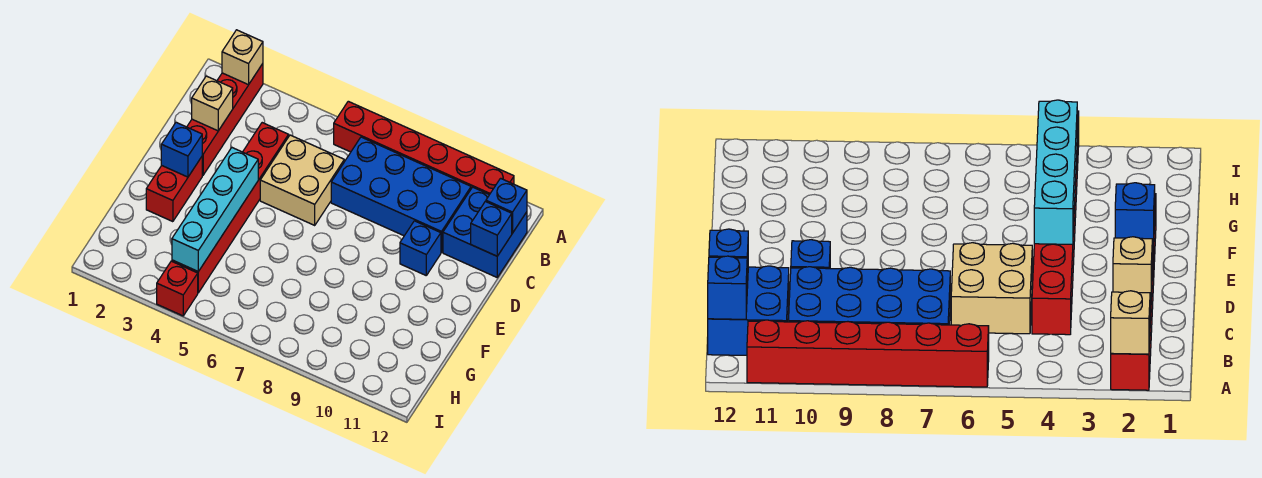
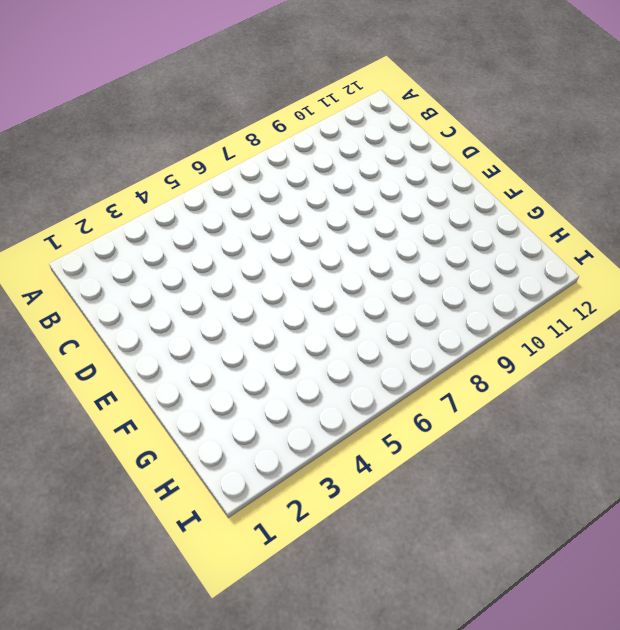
none -> red brick A2:D2 level 1
none -> red brick A6:A11 level 1
none -> blue brick B7:C10 level 1

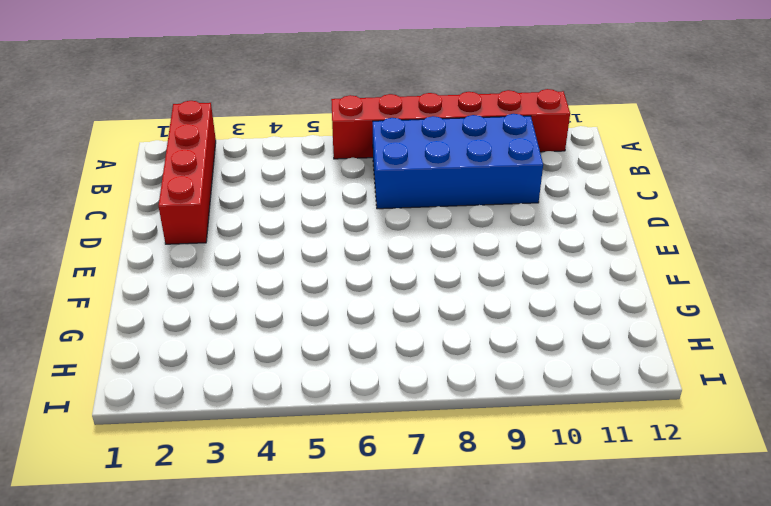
none -> blue brick B11:C12 level 1
none -> red brick C4:H4 level 1
none -> tan brick C5:D6 level 1

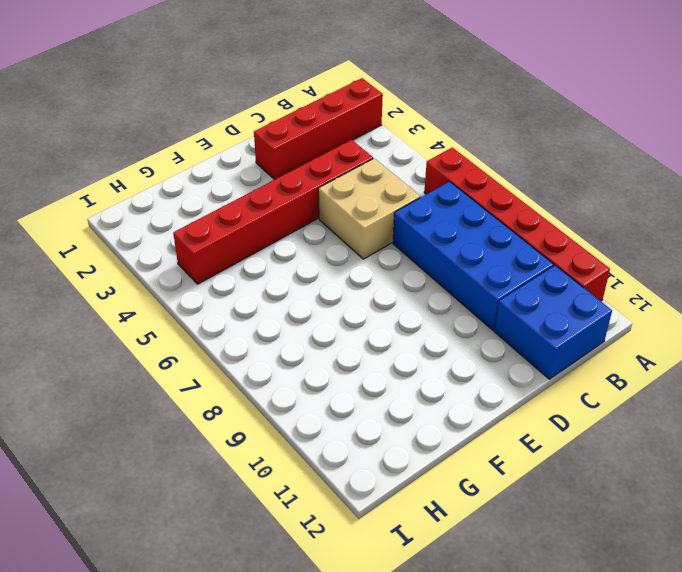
none -> blue brick D10 level 1
none -> red brick E2:F2 level 1
none -> red brick I4 level 1

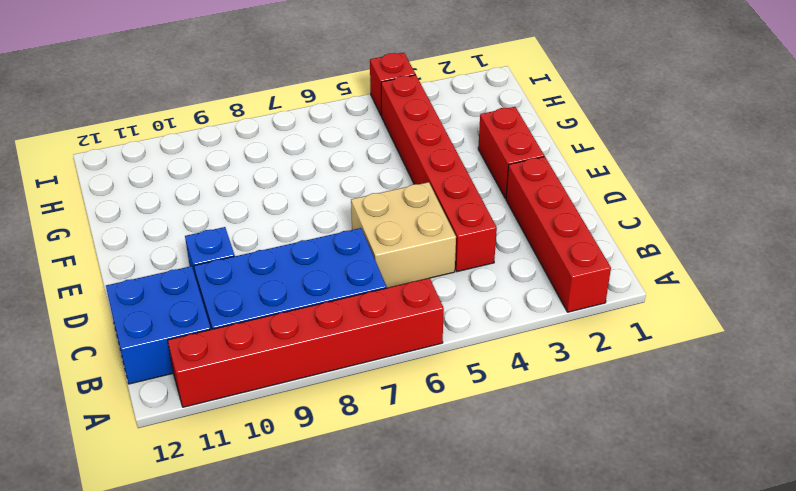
none -> tan brick A2 level 2
none -> blue brick B12 level 2
none -> tan brick C2 level 2

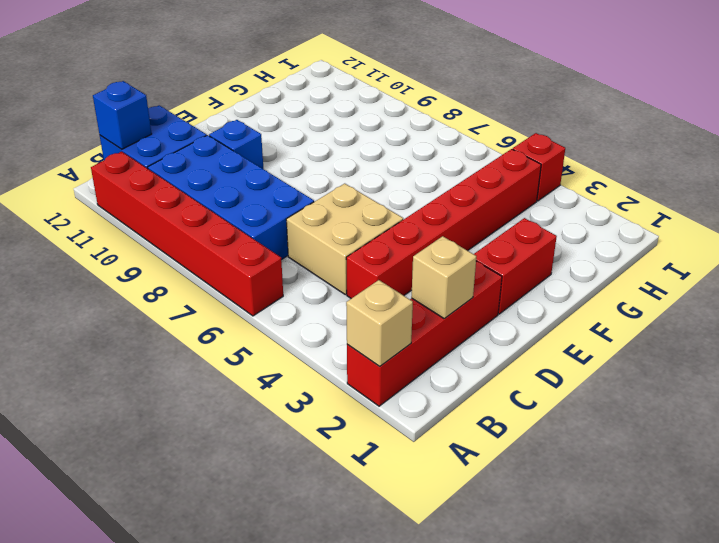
none -> blue brick C12 level 2
none -> blue brick E2 level 2
none -> cyan brick E4:H4 level 2

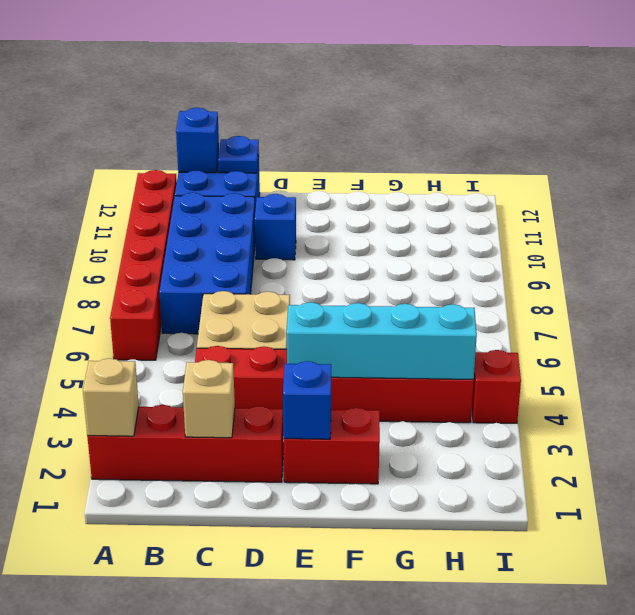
blue plate C12 level 2 -> blue brick C12 level 2

